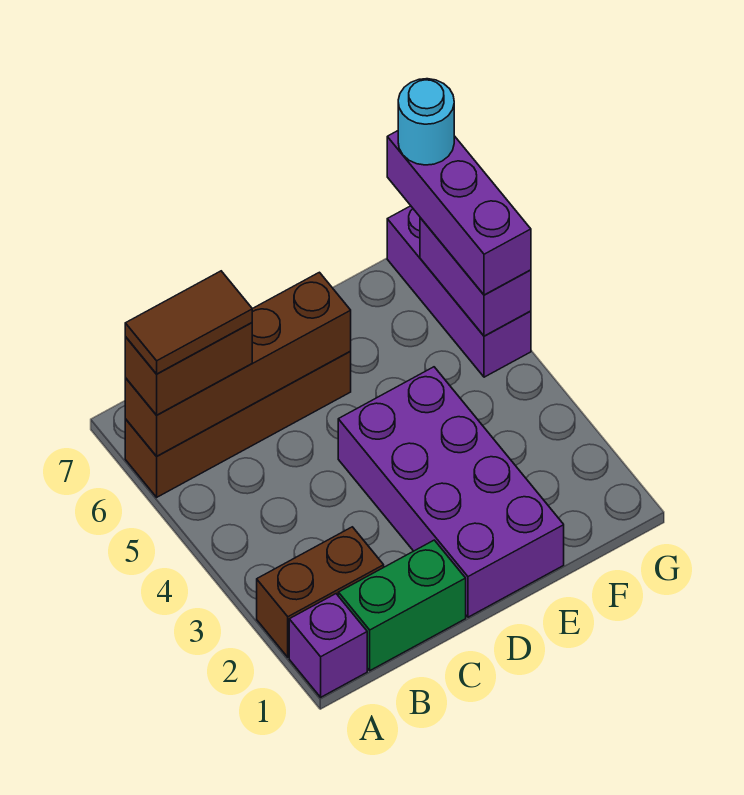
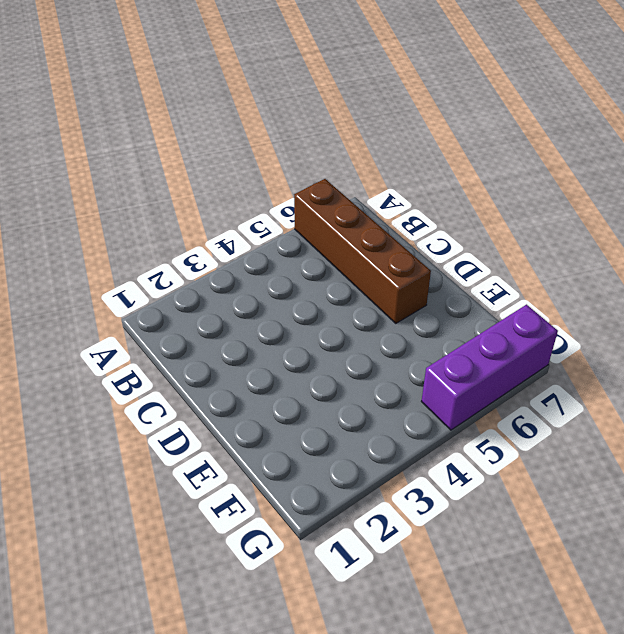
none -> purple brick A1 level 1
none -> brown brick A2:B2 level 1
none -> green brick B1:C1 level 1

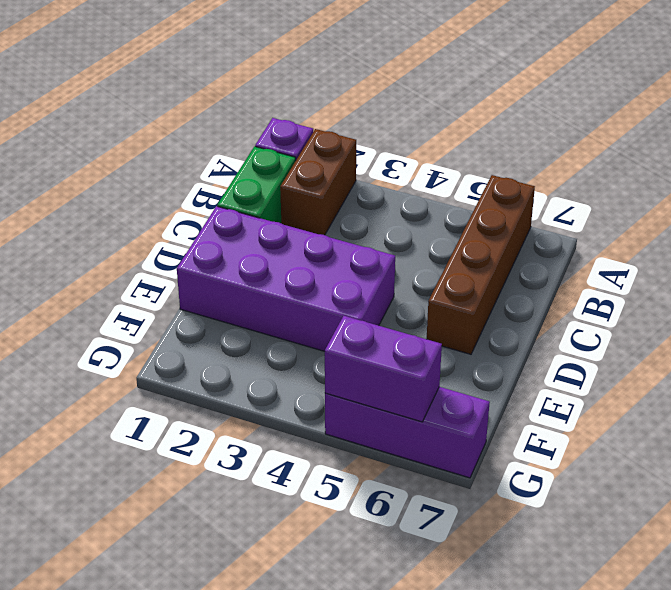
none -> brown brick A6:D6 level 2
none -> brown brick A6:B6 level 3
none -> purple brick G5:G7 level 3

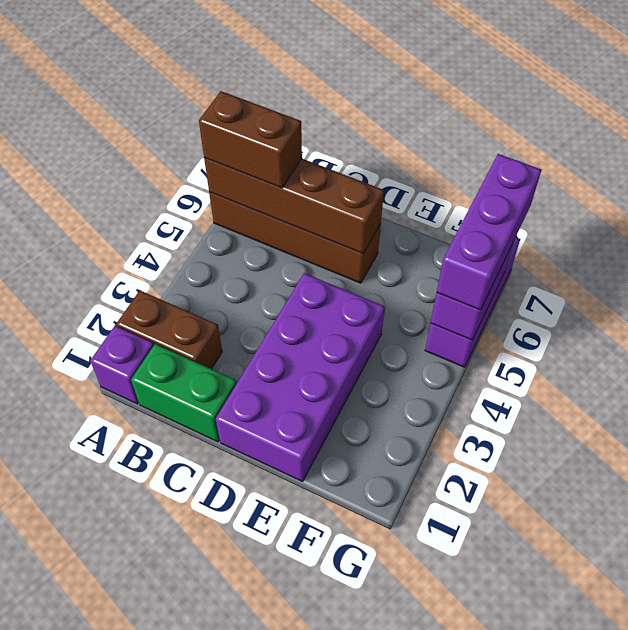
none -> brown tile A6:B6 level 4
none -> cyan round brick G7 level 4

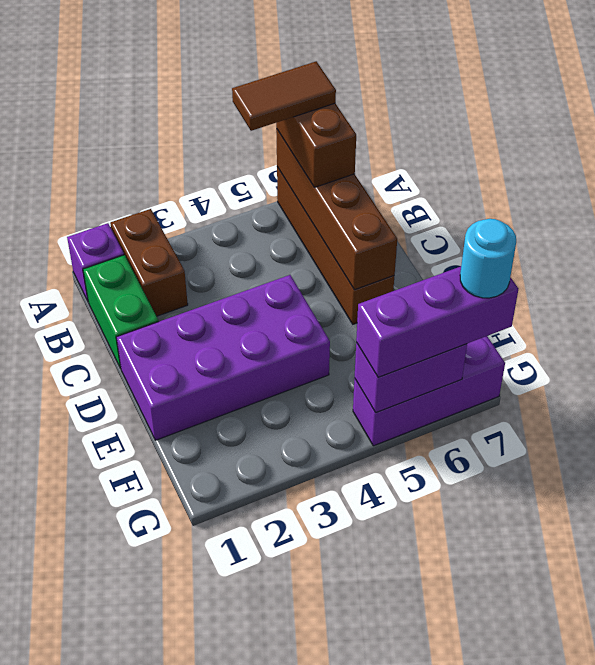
brown tile A5:A6 level 4 -> brown tile A6:B6 level 4

